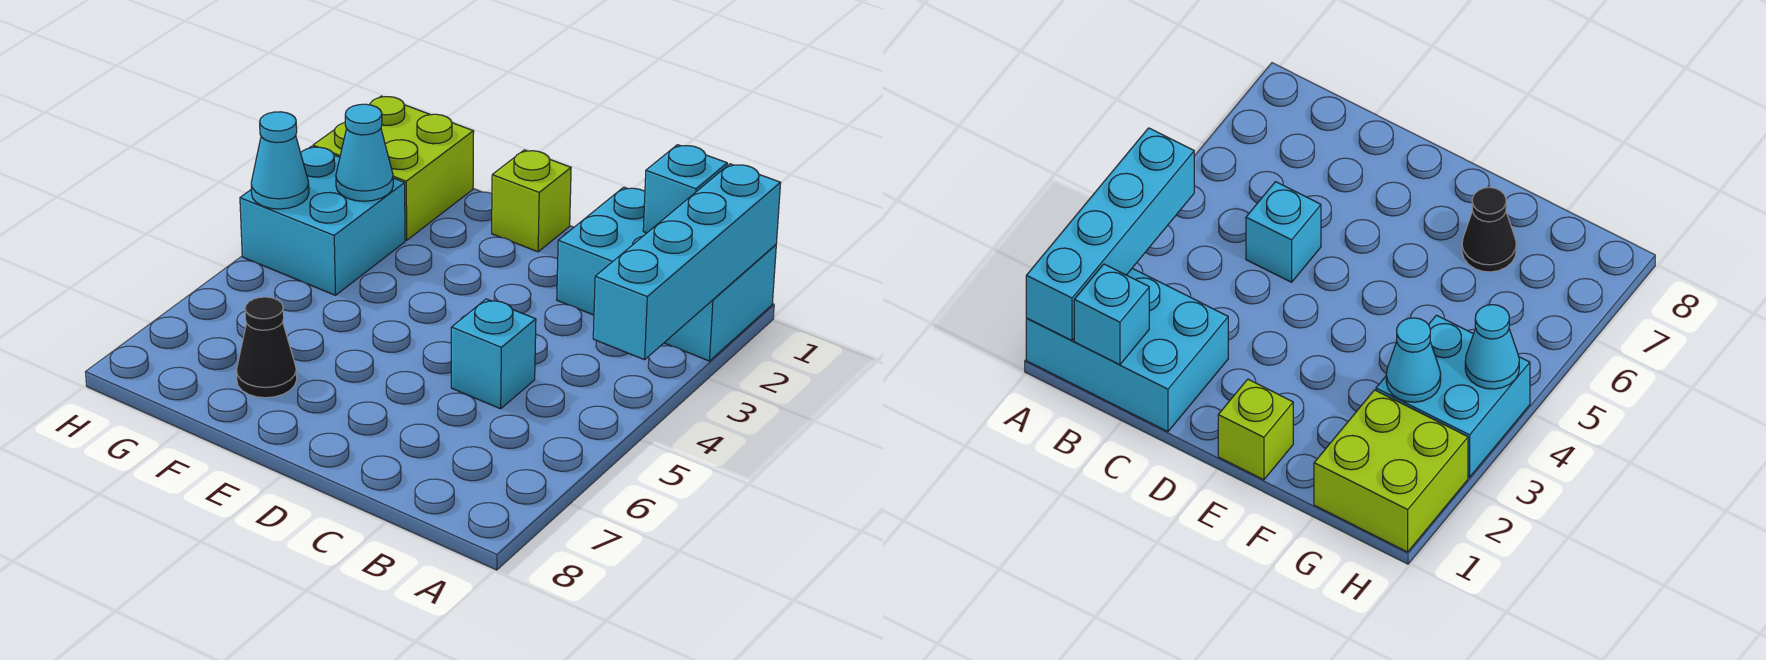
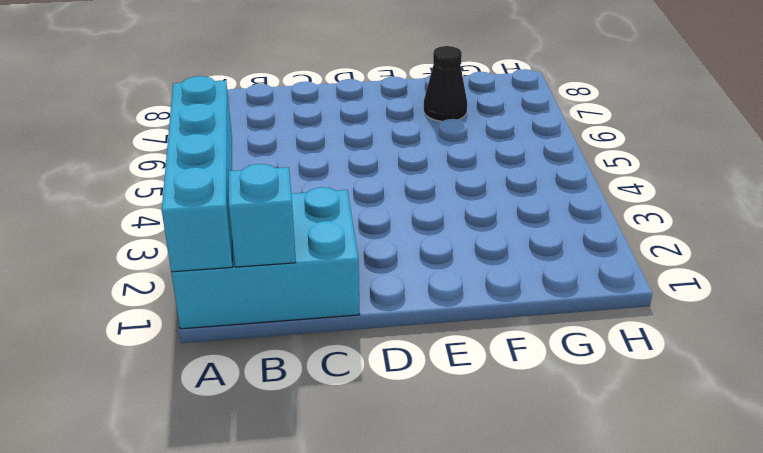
none -> cyan brick C5 level 1
none -> lime brick E1 level 1

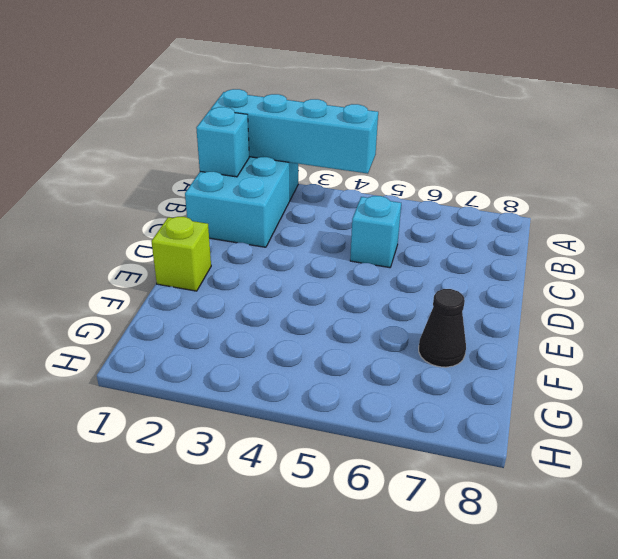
none -> lime brick G1:H2 level 1
none -> cyan brick G3:H4 level 1

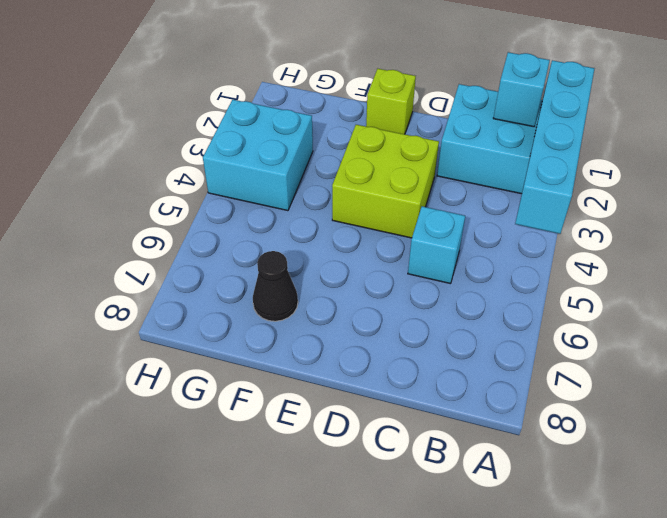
lime brick D3:E4 level 1 -> lime brick G1:H2 level 1
none -> cyan cone G3 level 2
none -> cyan cone H4 level 2

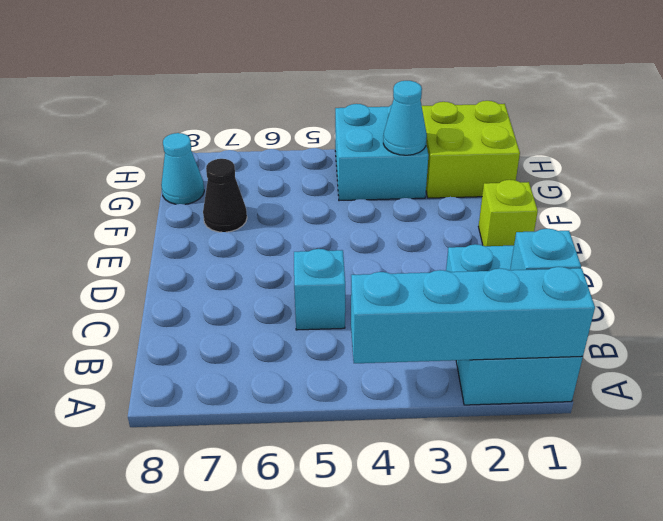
cyan cone G8 level 1 -> cyan cone H4 level 2

